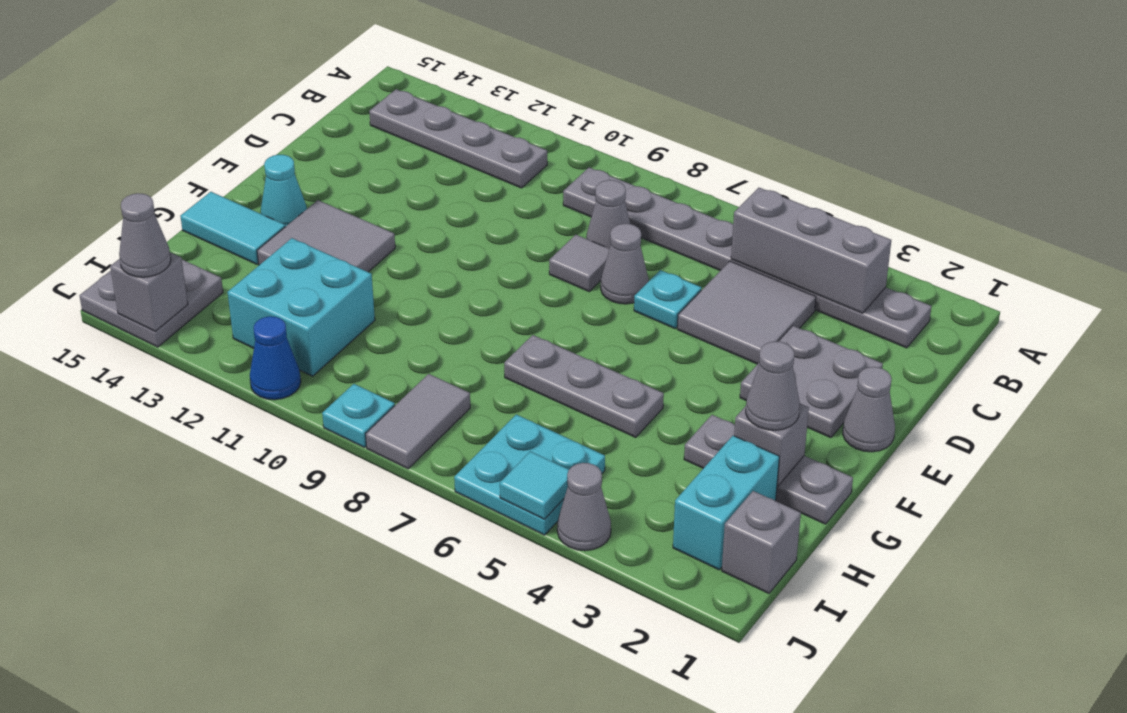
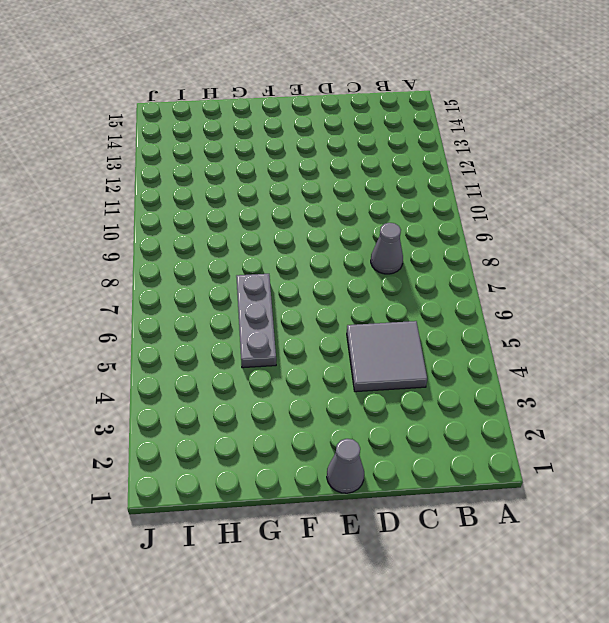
none -> grey plate B2:B9 level 1
none -> grey plate B11:B14 level 1
none -> grey plate D2:E3 level 1

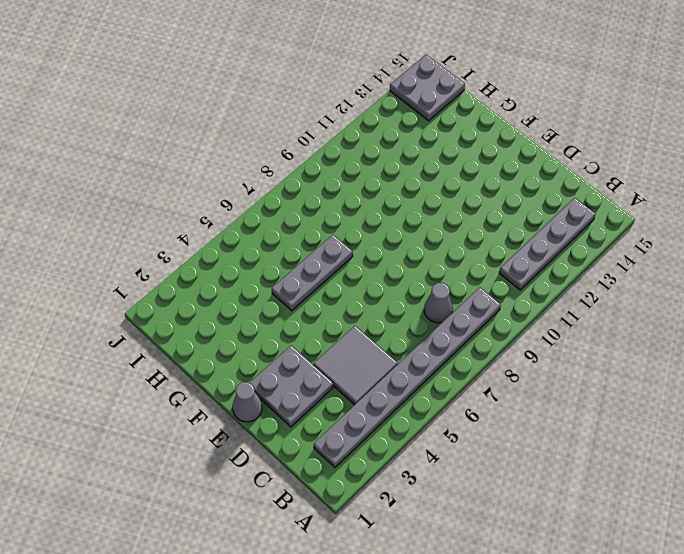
none -> cyan plate D6 level 1
none -> grey cone D7 level 1
none -> grey tile D8 level 1

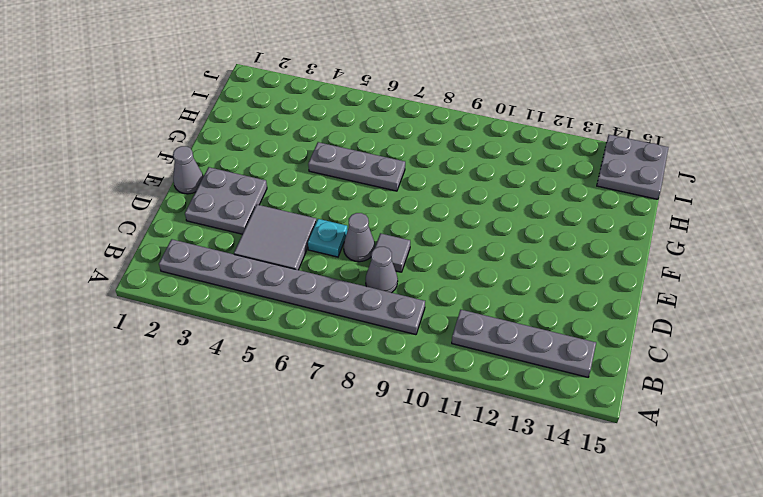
none -> grey tile F12:G13 level 1
none -> cyan cone F14 level 1
none -> grey plate G1:G3 level 1

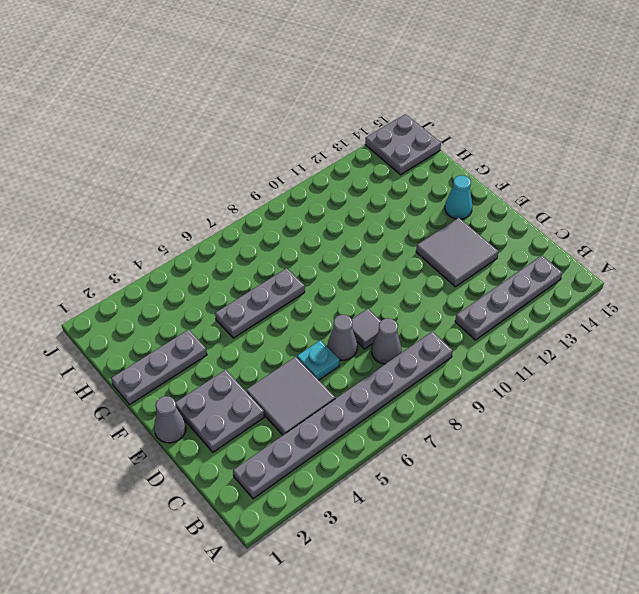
grey tile D12:E13 level 1 -> grey tile F12:G13 level 1
none -> cyan tile G14:G15 level 1
none -> cyan brick H2:I2 level 1
none -> cyan brick H11:I12 level 1

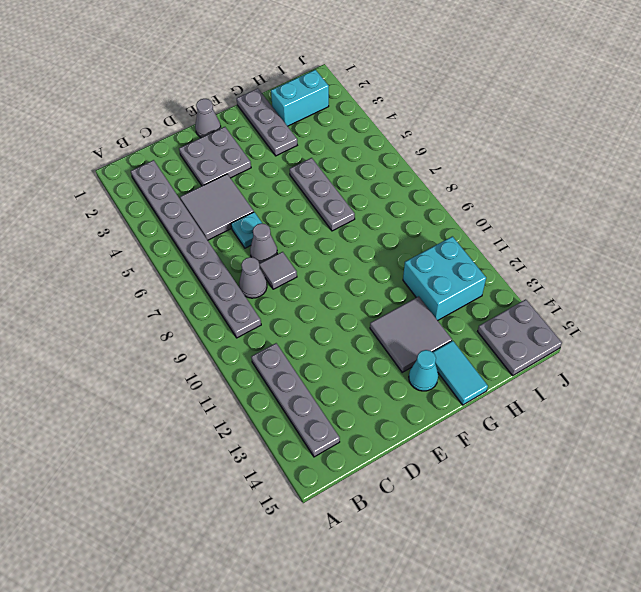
none -> grey brick I1 level 1
none -> cyan plate I5:J6 level 1
none -> grey tile I8:J8 level 1

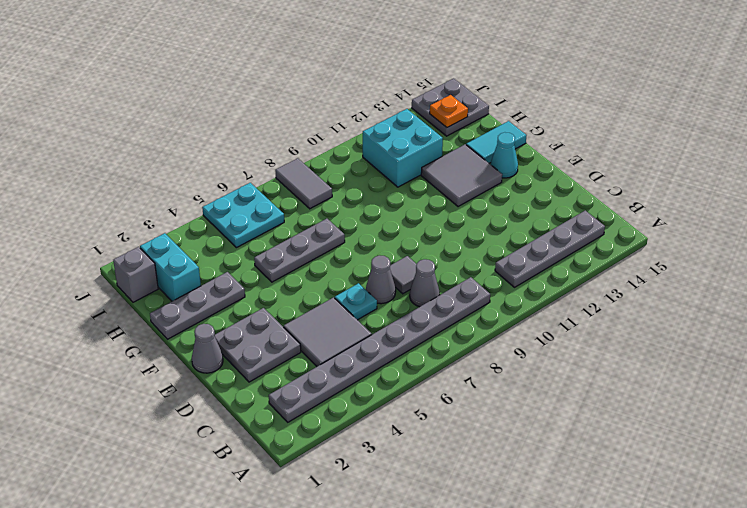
orange plate I14 level 2 -> none
none -> grey cone J4 level 1
none -> cyan plate J9 level 1
none -> blue cone J11 level 1

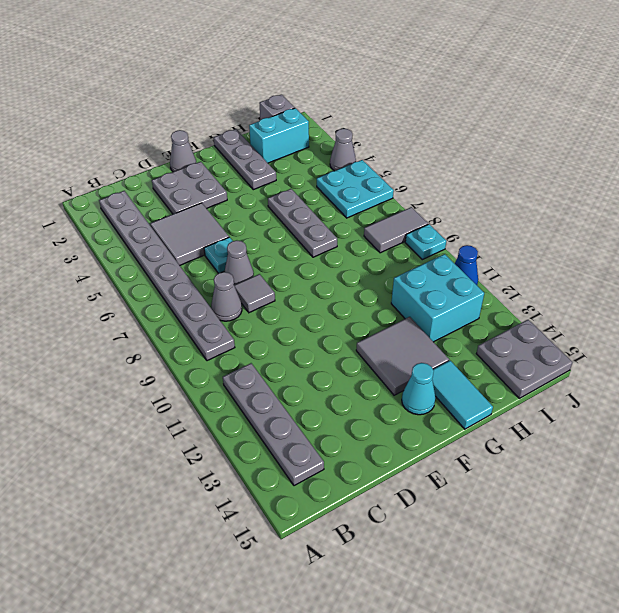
none -> grey brick B3:B5 level 2
none -> grey brick G2 level 2
none -> cyan tile J5 level 2

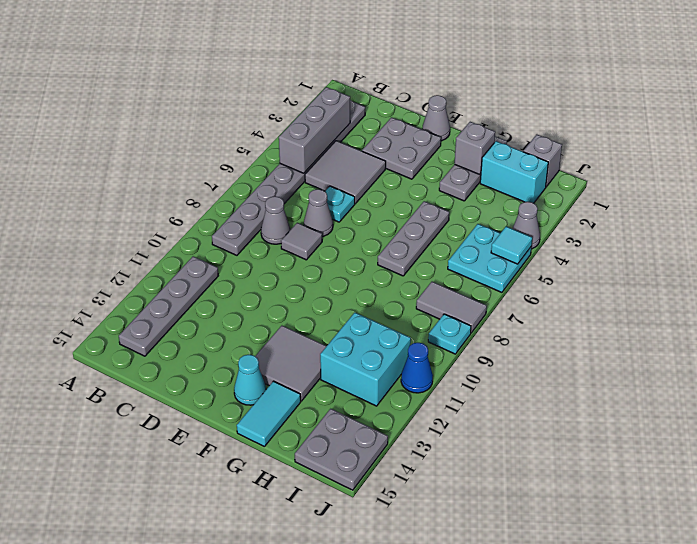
none -> grey brick J14 level 2
none -> grey cone G2 level 3
none -> grey cone J14 level 3

